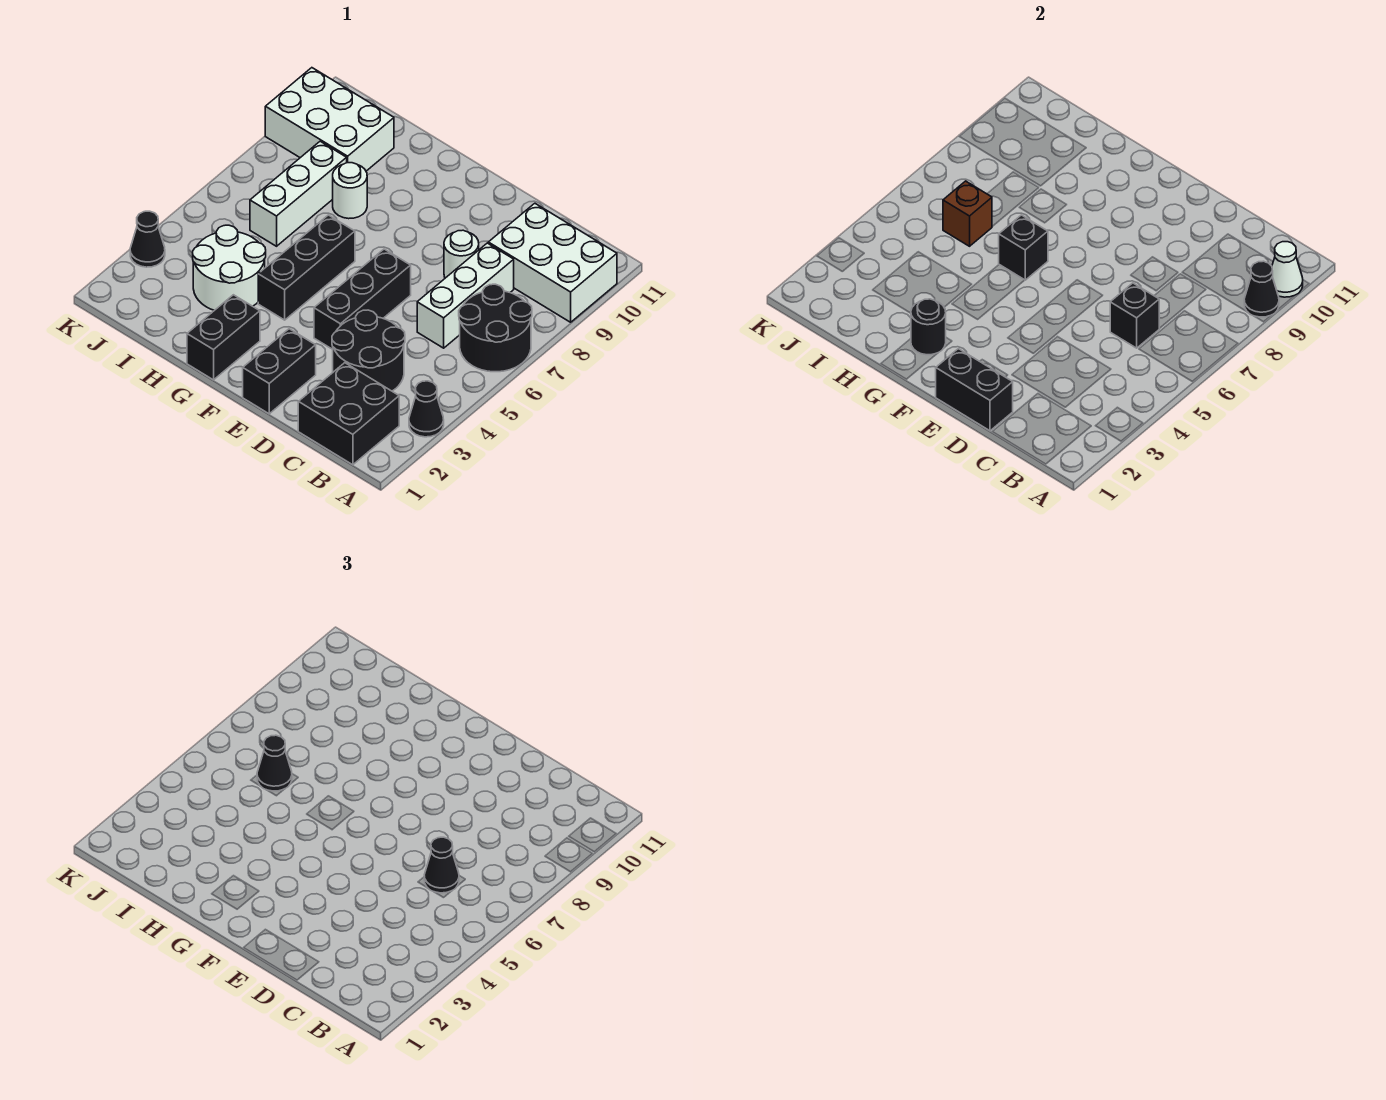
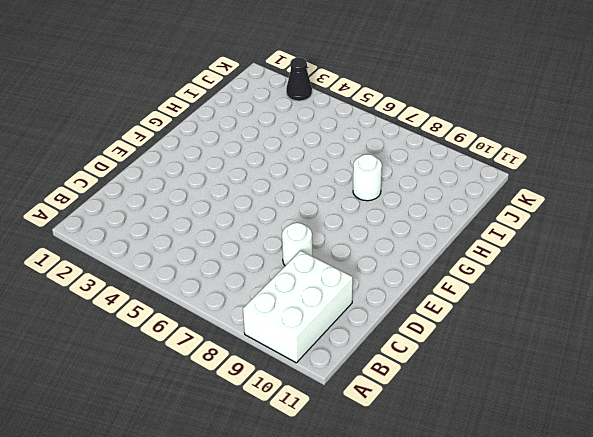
none -> black cone A3 level 1
none -> black round brick A6:B7 level 1
none -> black brick B1:C2 level 1

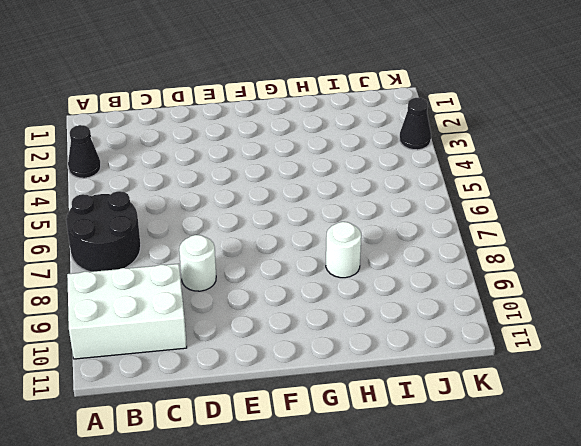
none -> black brick B1:C2 level 1
none -> black round brick C3:D4 level 1
none -> white brick C6:C8 level 1

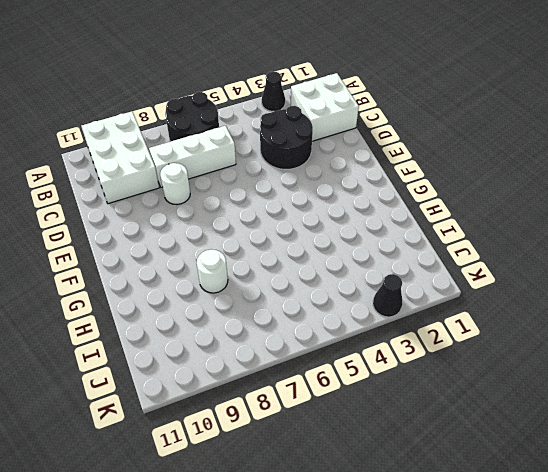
white brick B1:C2 level 1 -> black brick B1:C2 level 1
none -> black brick E1:E2 level 1
none -> black brick E4:E6 level 1
none -> black brick G1:G2 level 1

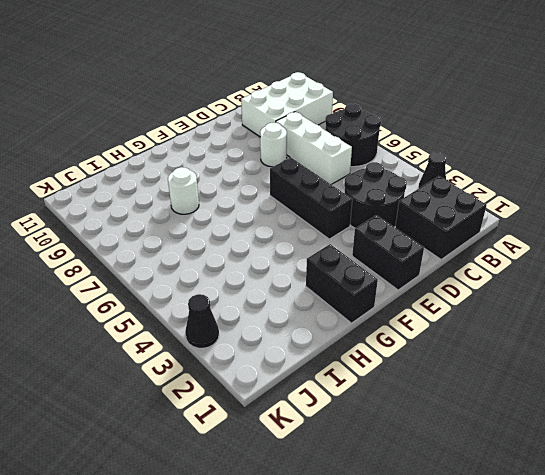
none -> black brick G4:G6 level 1
none -> white round brick H3:I4 level 1
none -> white brick I6:I8 level 1

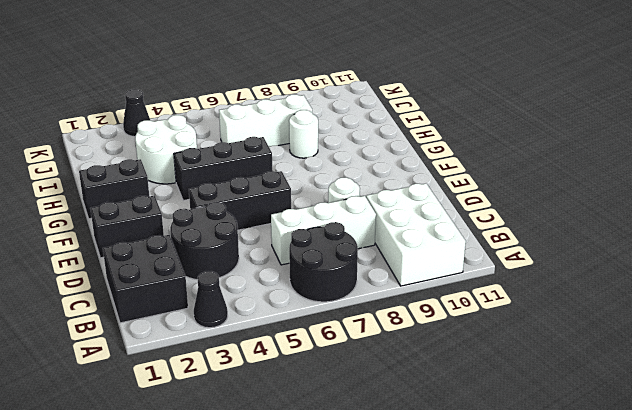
none -> white brick I9:K10 level 1
none -> black cone A9 level 2
none -> white cone A10 level 2

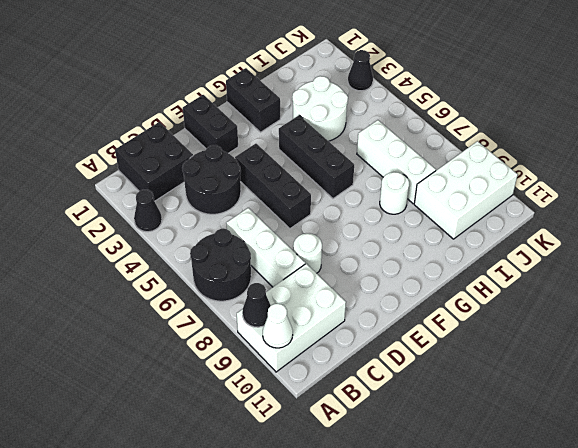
none -> black brick C6 level 2
none -> black brick D1:E1 level 2
none -> black round brick G2 level 2

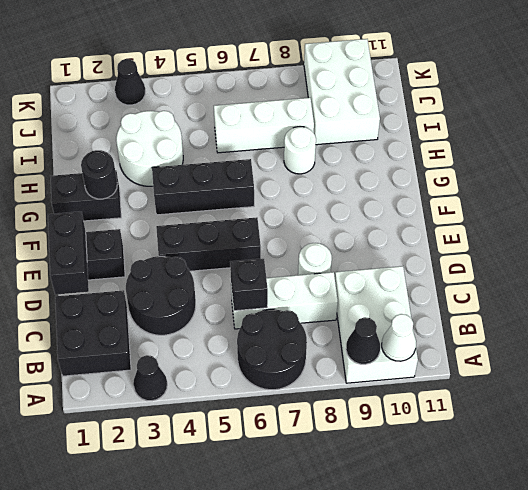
none -> black brick G6 level 2
none -> brown brick I6 level 2
none -> black cone C6 level 3

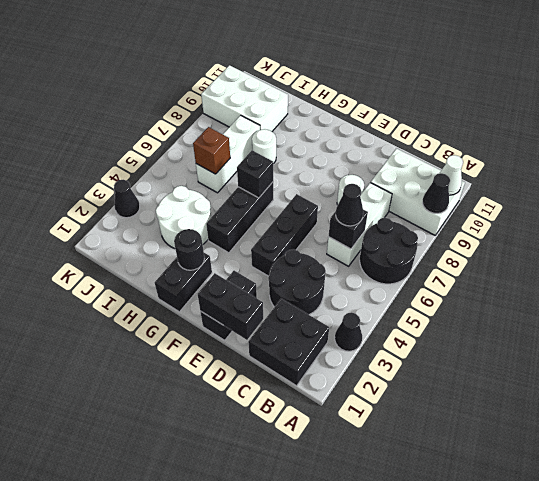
none -> black cone I6 level 3

